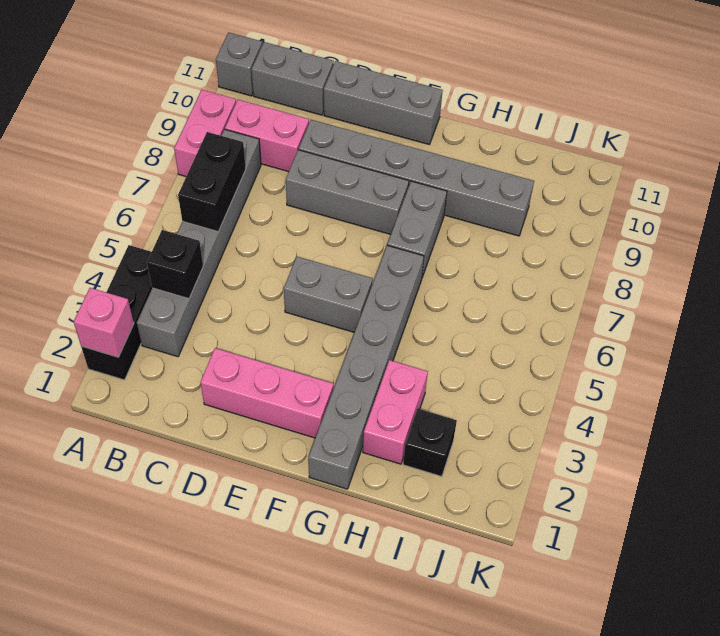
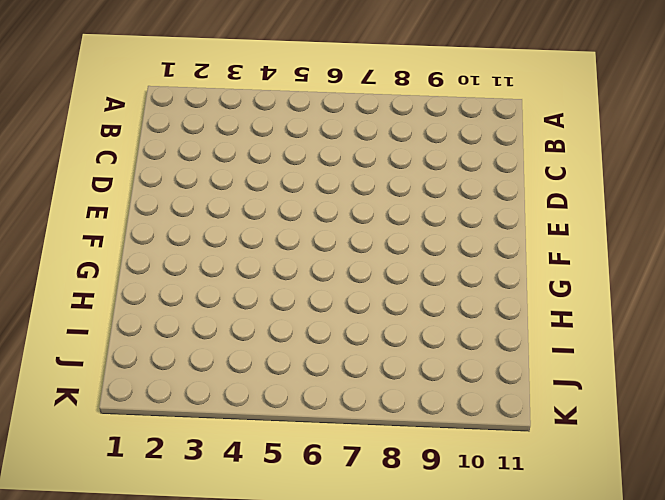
none -> black brick A2:A4 level 1
none -> pink brick A8:A9 level 1
none -> grey brick A11 level 1

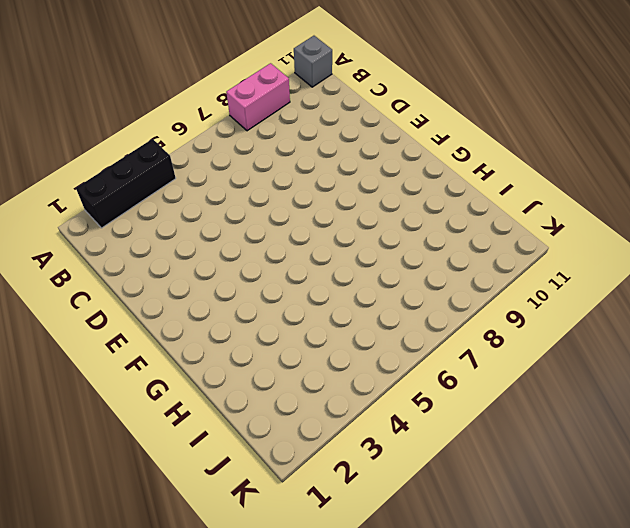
none -> grey brick B3:B8 level 1
none -> pink brick B9:C9 level 1
none -> grey brick B11:C11 level 1

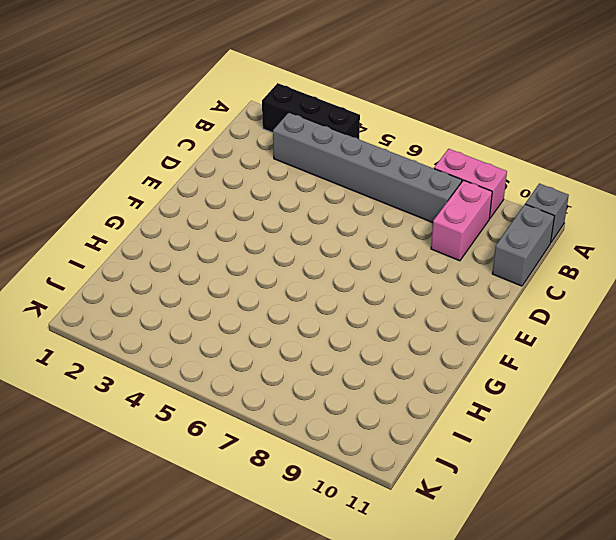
none -> pink brick D2:F2 level 1
none -> grey brick D8:F8 level 1
none -> grey brick D9:I9 level 1

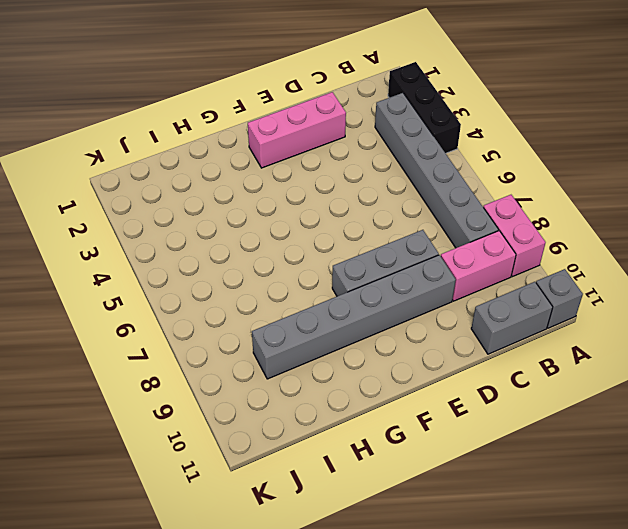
none -> grey brick D11:F11 level 1
none -> grey brick E5:F5 level 1
none -> grey brick G1:G6 level 1

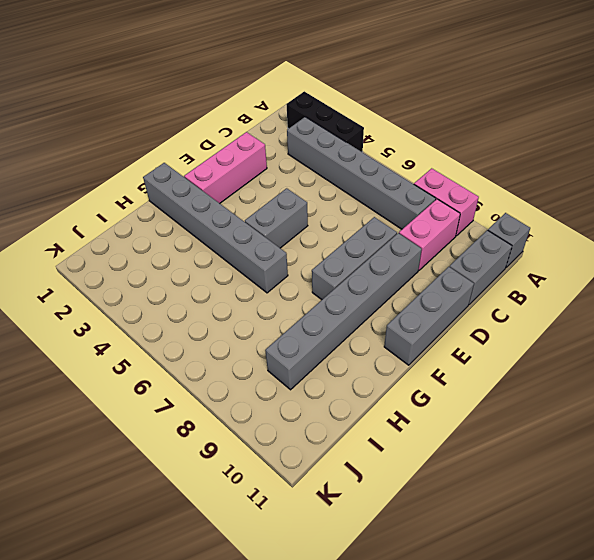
none -> grey brick G7:G8 level 1
none -> pink brick H2:H3 level 1
none -> black brick I2 level 1

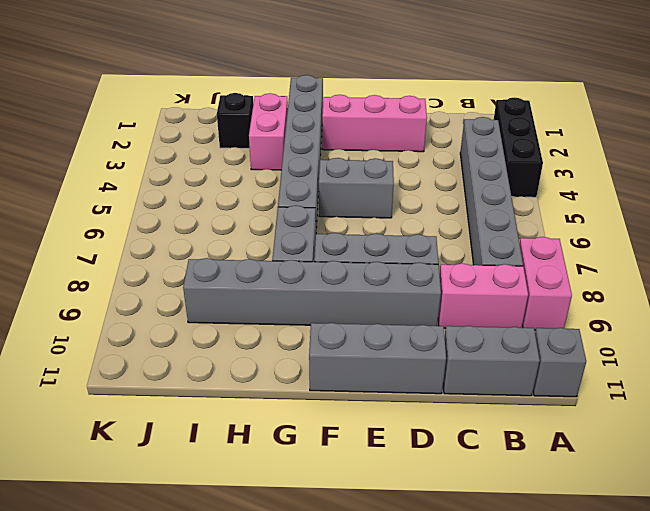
none -> pink brick A2 level 2
none -> black brick B4 level 2
none -> black brick B6:B7 level 2

